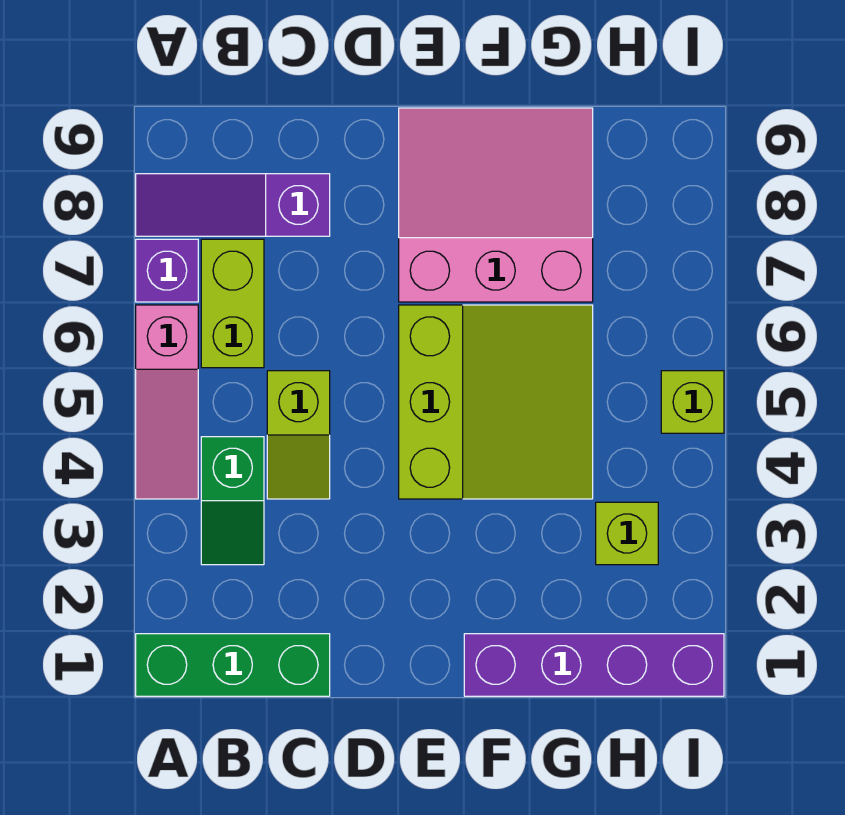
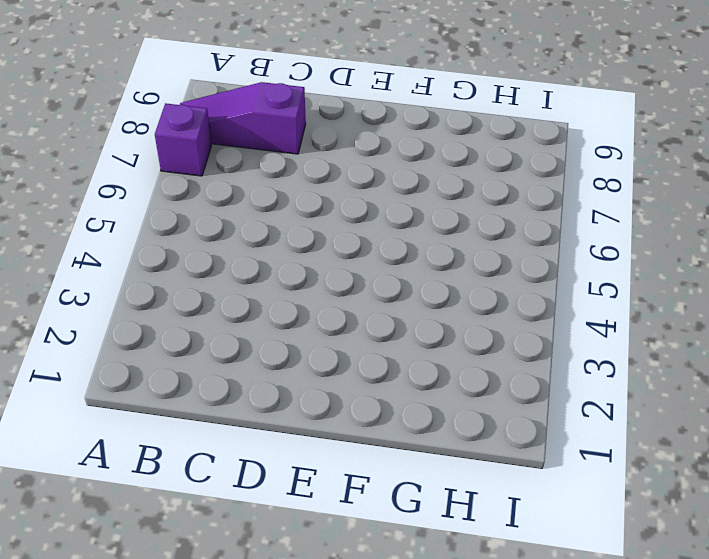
none -> green brick A1:C1 level 1
none -> pink slope A4:A6 level 1 top 6
none -> green slope B3:B4 level 1 top 4

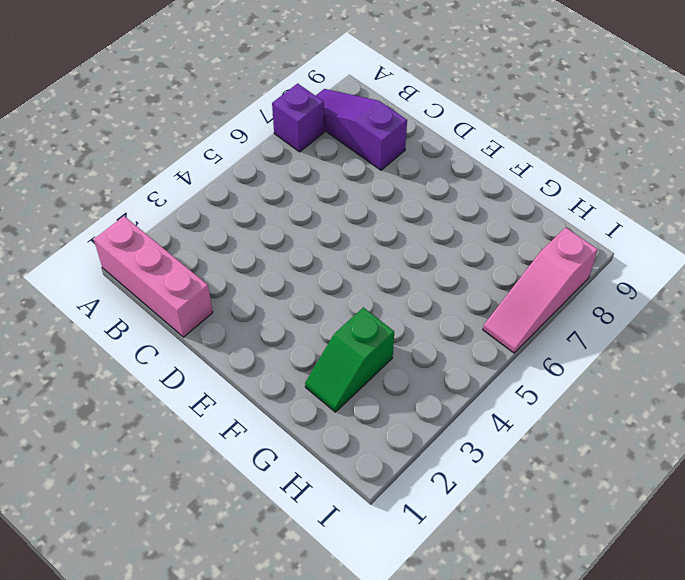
pink brick A1:C1 level 1 -> green brick A1:C1 level 1
green slope G2:G3 level 1 top 3 -> green slope B3:B4 level 1 top 4
pink slope I6:I8 level 1 top 8 -> pink slope A4:A6 level 1 top 6
none -> lime brick B6:B7 level 1
none -> lime slope C4:C5 level 1 top 5
none -> lime slope E4:G6 level 1 top E

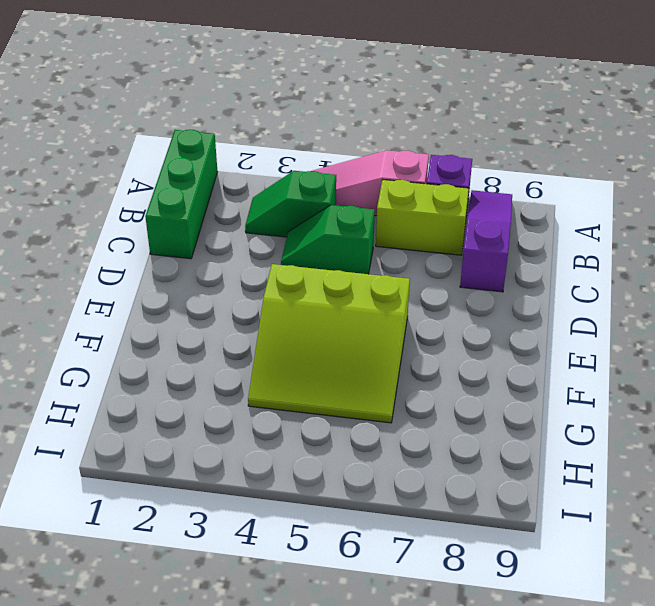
green slope C4:C5 level 1 top 5 -> lime slope C4:C5 level 1 top 5
none -> pink slope E7:G9 level 1 top 7
none -> purple brick F1:I1 level 1
none -> lime brick H3 level 1

